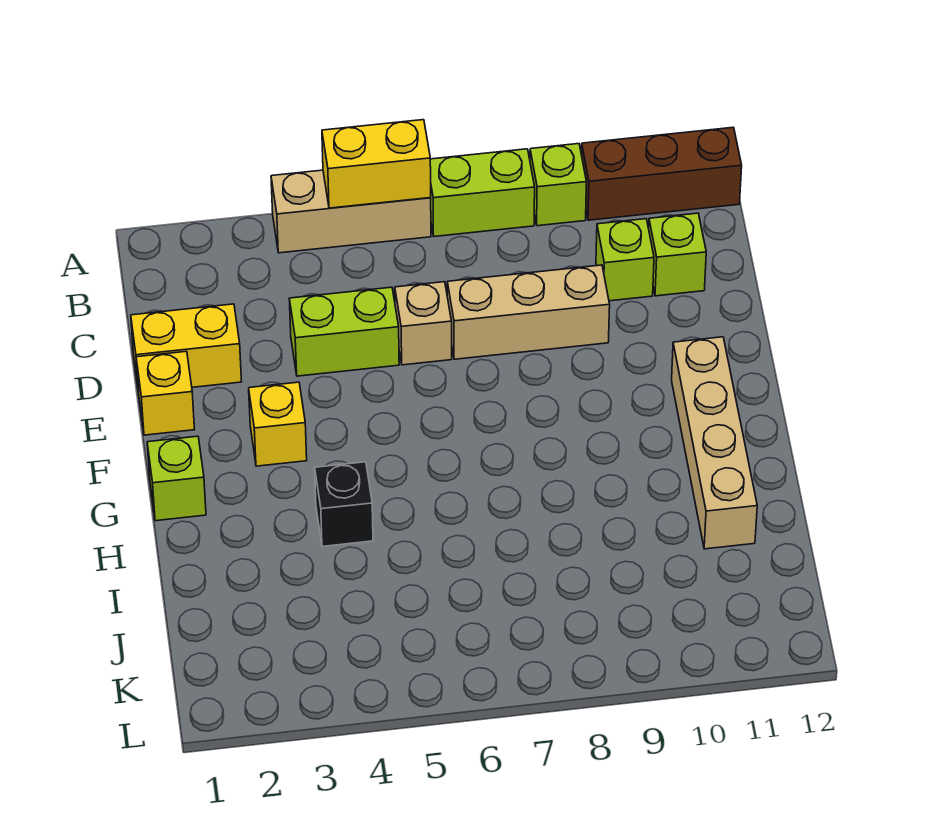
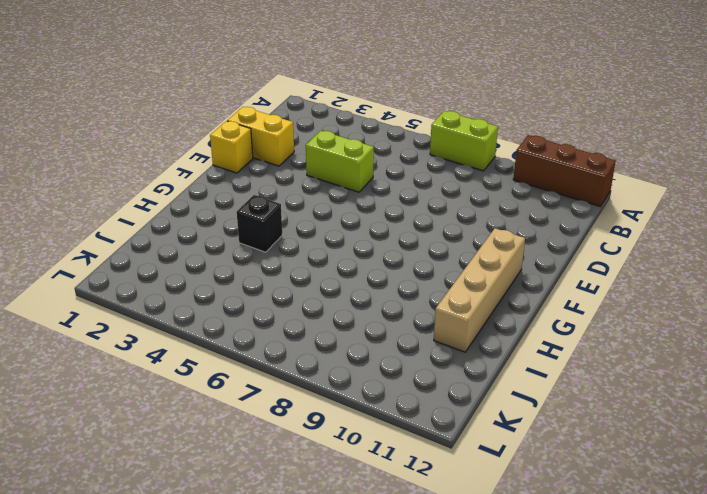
none -> tan brick A4:A6 level 1
none -> lime brick A9 level 1
none -> lime brick C10 level 1

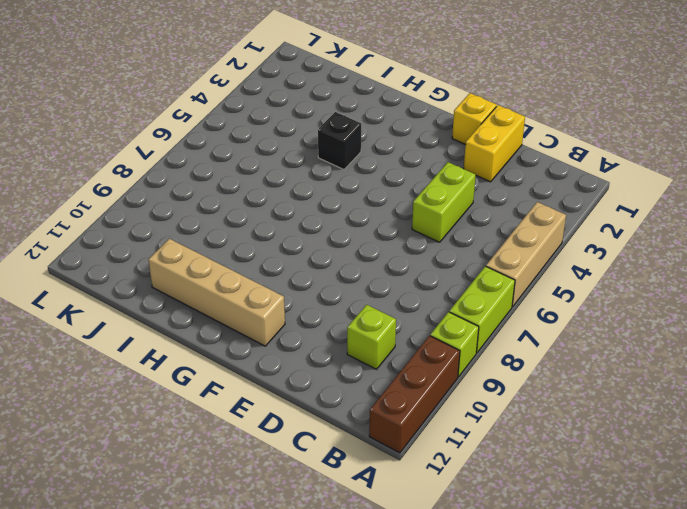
none -> lime brick C11 level 1
none -> tan brick D6 level 1
none -> tan brick D7:D9 level 1

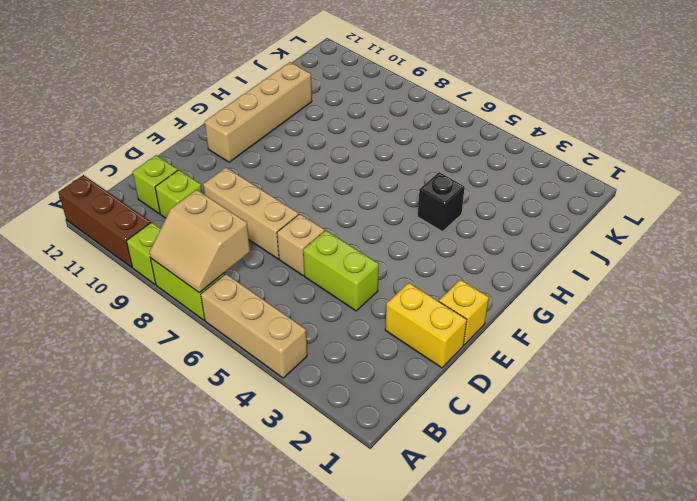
tan slope A7:B8 level 2 top B -> none
none -> yellow brick F3 level 1
none -> lime brick G1 level 1
none -> yellow brick A5:A6 level 2

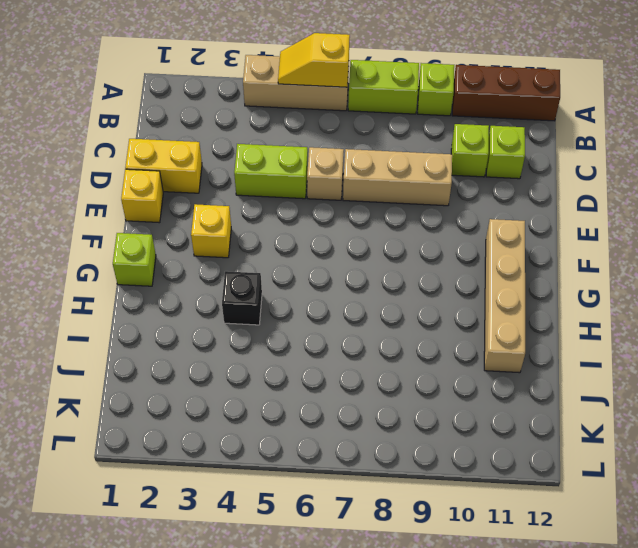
yellow slope A5:A6 level 2 top 6 -> yellow brick A5:A6 level 2

